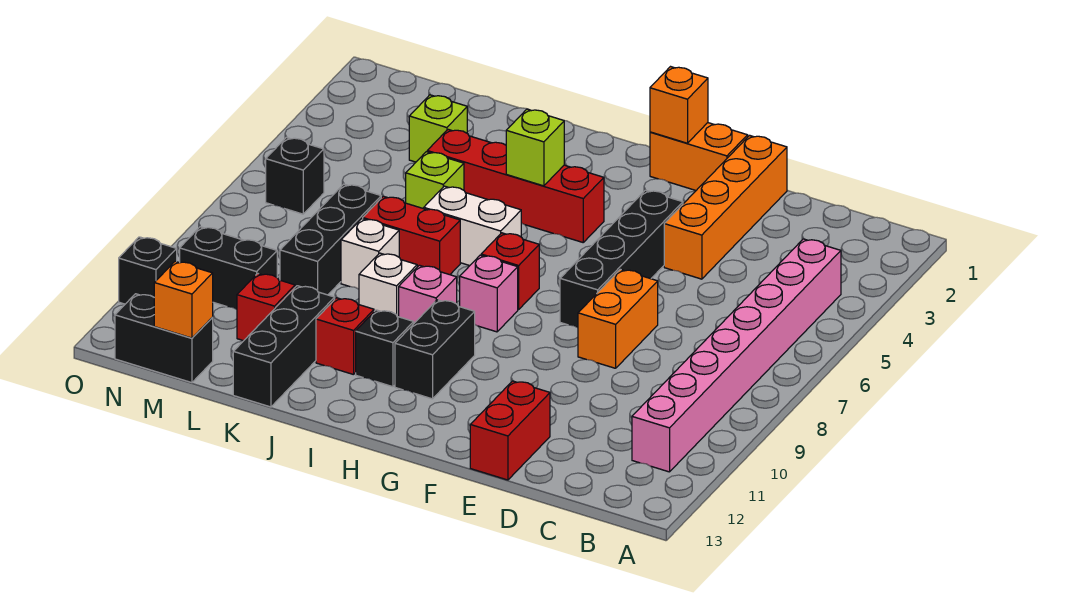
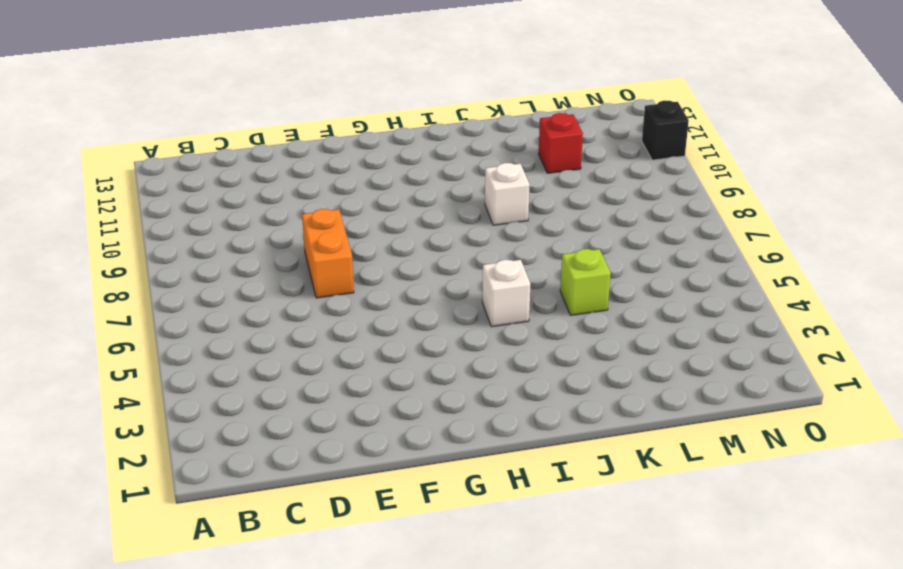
white brick I5 level 1 -> white brick K8 level 1
none -> pink brick B4:B11 level 1
none -> orange brick E1:E4 level 1
none -> red brick E12:E13 level 1

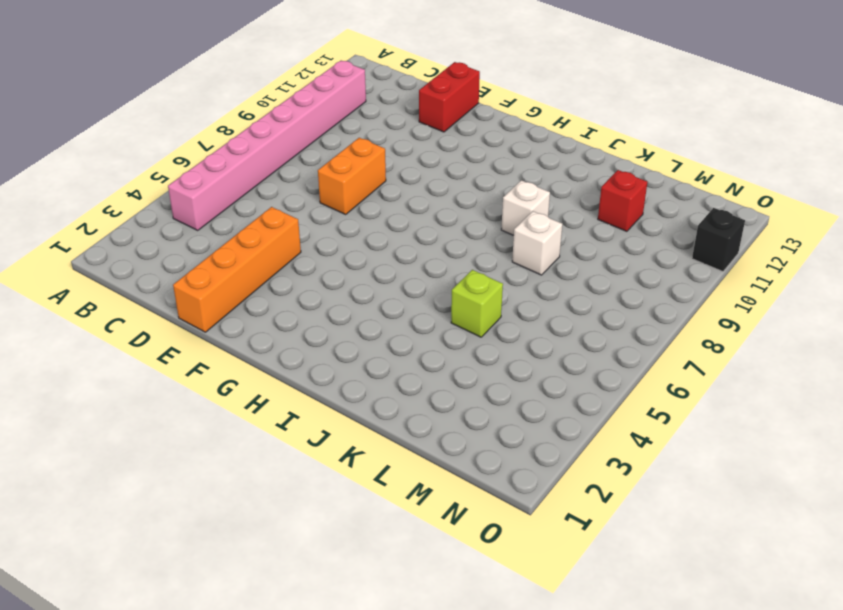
none -> orange brick F1:G1 level 1
none -> black brick F4:F7 level 1
none -> red brick H4:K4 level 1

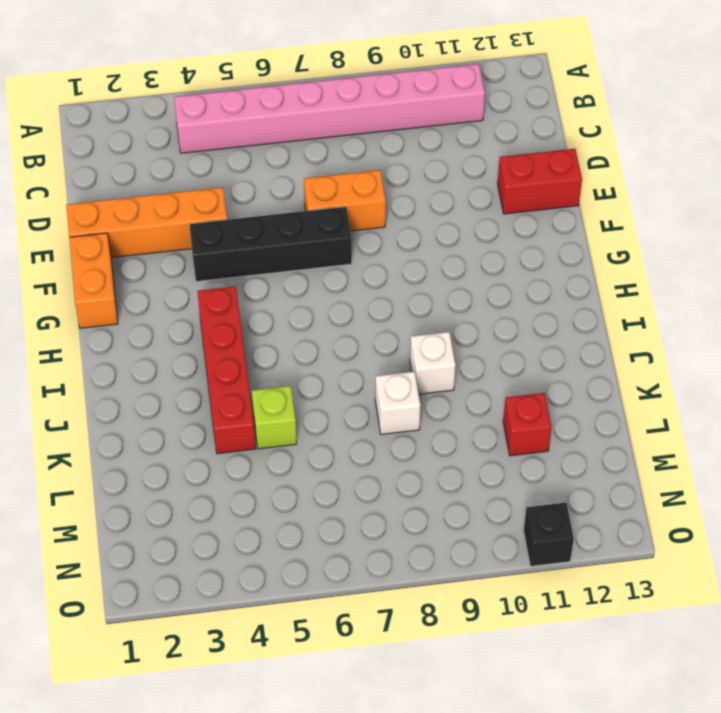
none -> red brick H7 level 1
none -> pink brick H8 level 1
none -> black brick H10:H11 level 1

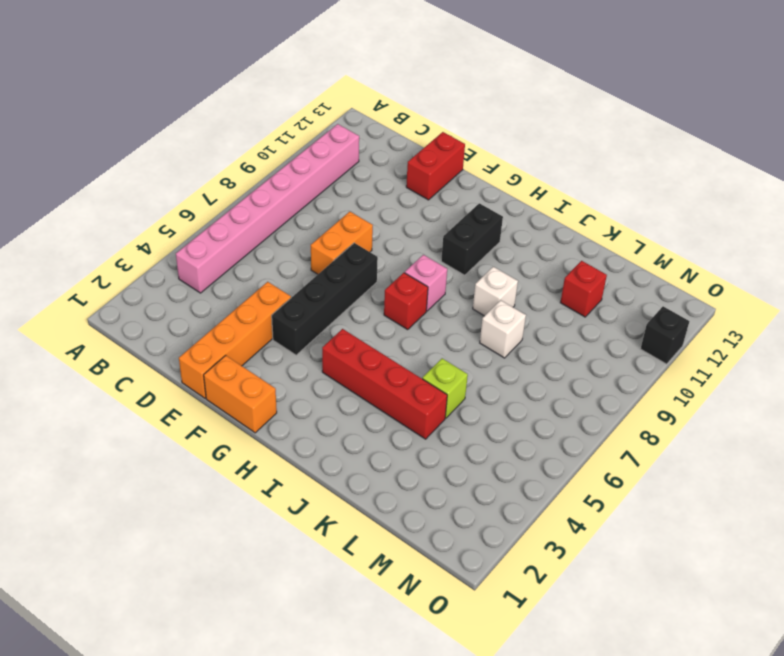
none -> white brick I6:J6 level 1
none -> pink brick I9 level 1
none -> black brick I11 level 1

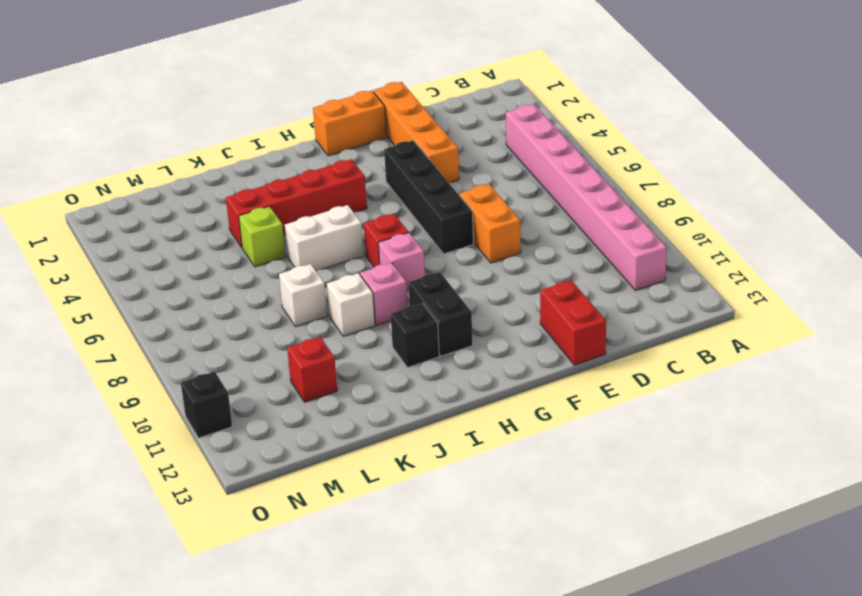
none -> red brick J7:K7 level 1
none -> red brick J11 level 1
none -> black brick K11:K13 level 1

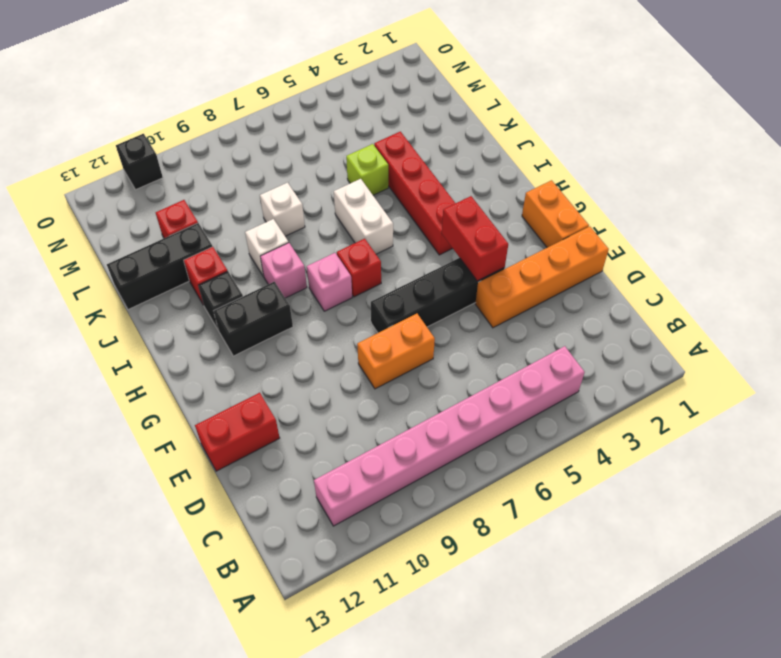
red brick F4:G4 level 2 -> red brick J7:K7 level 1
none -> lime brick L3 level 1
none -> black brick L7:L9 level 1
none -> black brick M10:N10 level 1

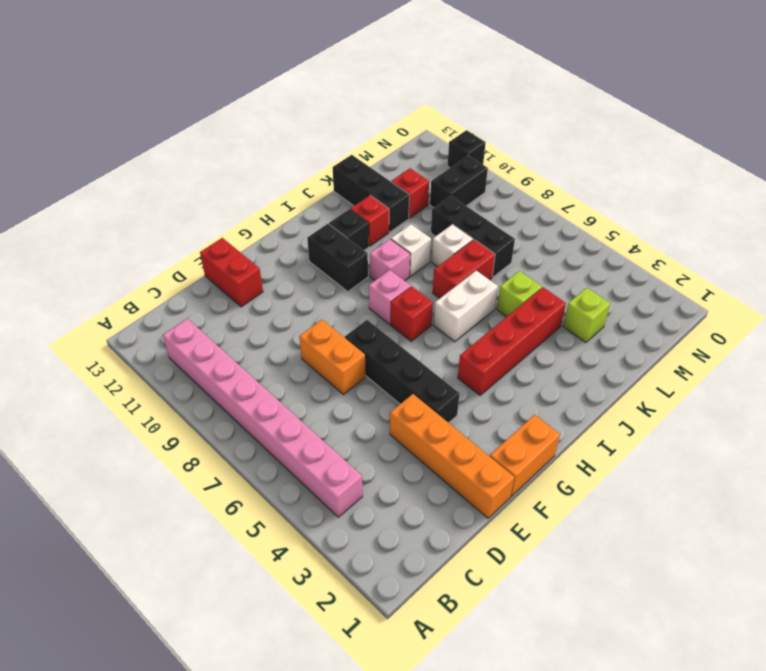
none -> black brick M13:N13 level 1
none -> black brick N6 level 1
none -> orange brick G1 level 2

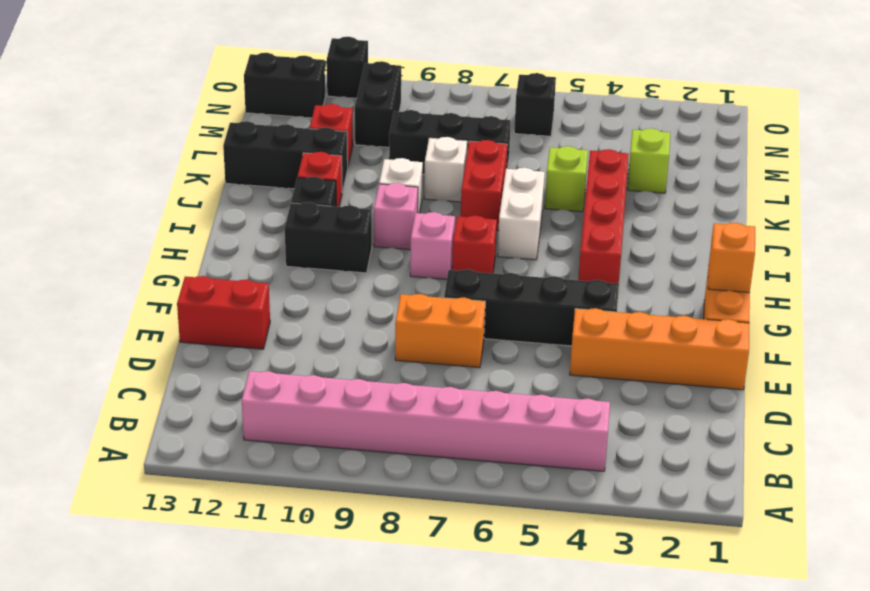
black brick N12:N13 level 1 -> black brick M13:N13 level 1
none -> lime brick I4 level 2
none -> orange brick M13 level 2

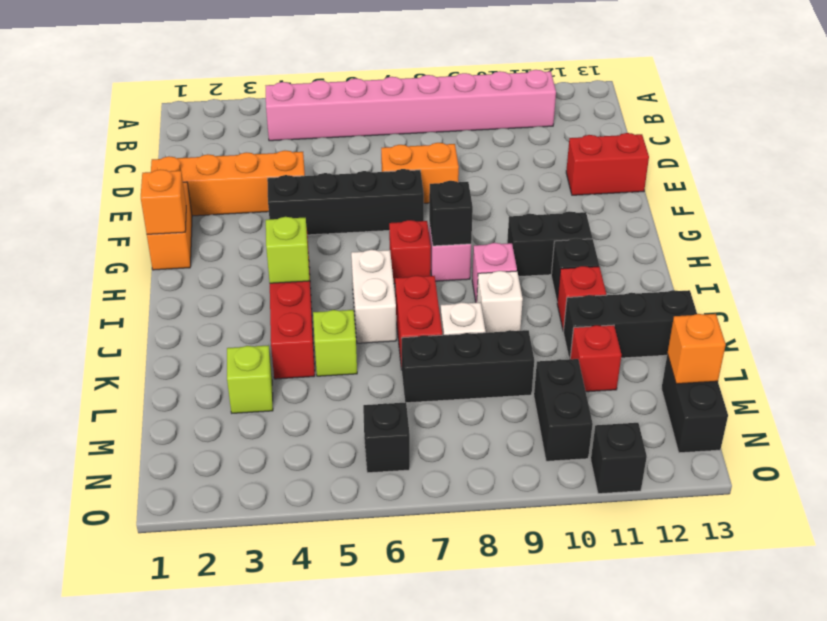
black brick H8 level 2 -> none

